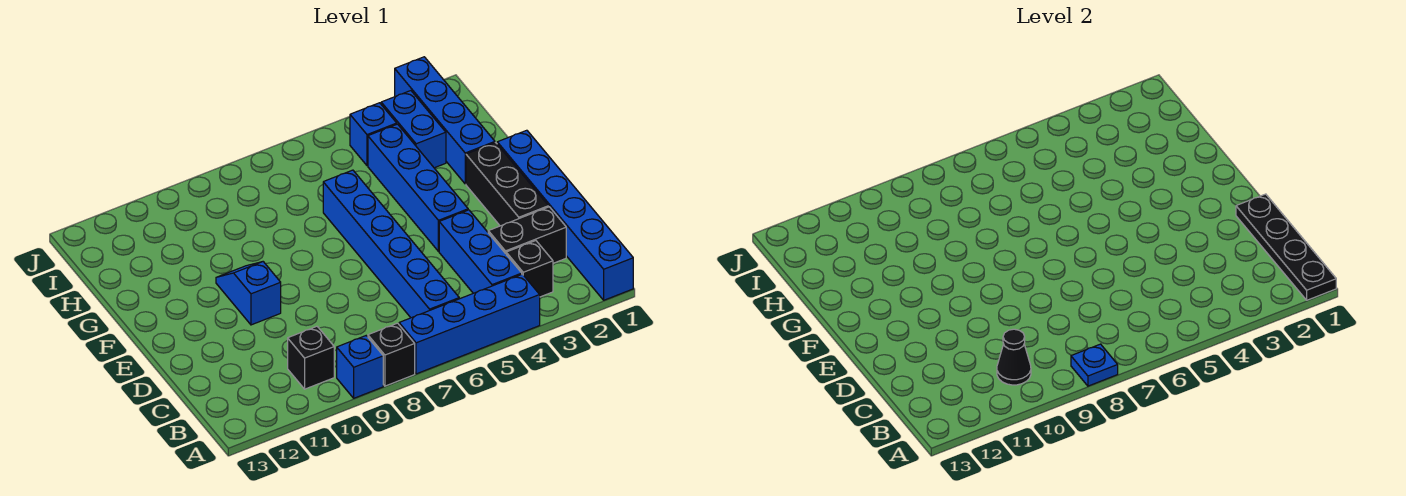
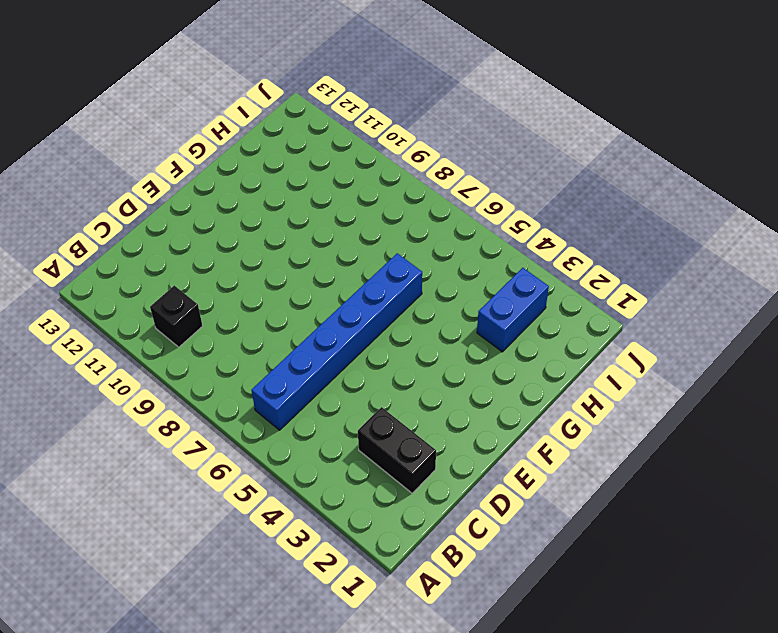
none -> blue brick A1:F1 level 1
none -> blue brick A4:A7 level 1
none -> black brick A8 level 1

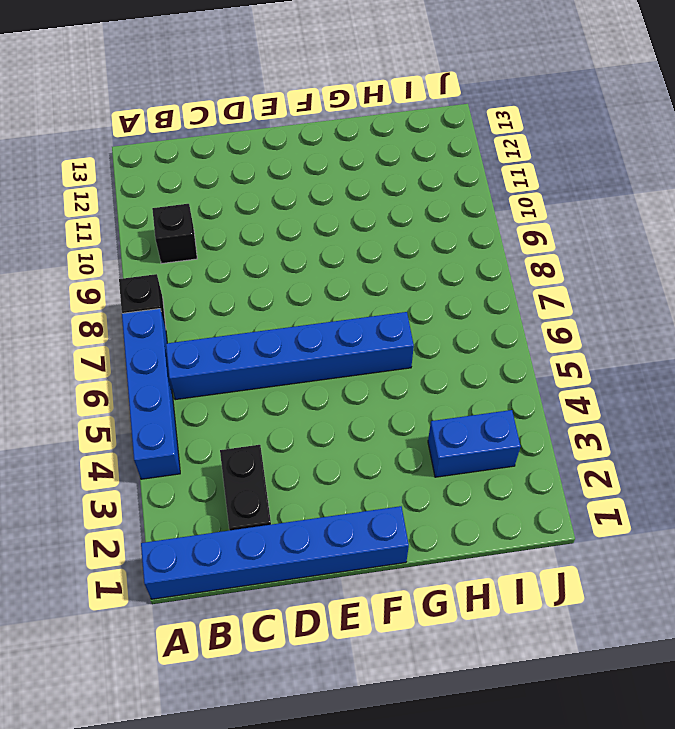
none -> blue brick A9 level 1
none -> black brick B3 level 1
none -> blue brick B4:D4 level 1

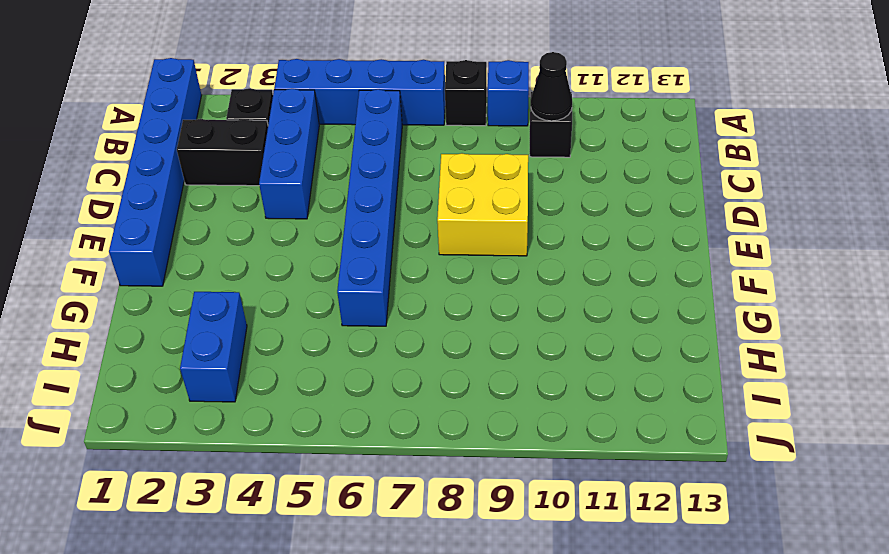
yellow brick D8:E9 level 1 -> none
none -> black brick D2:F2 level 1
none -> blue brick E4:H4 level 1
none -> blue slope E10:F10 level 1 top E

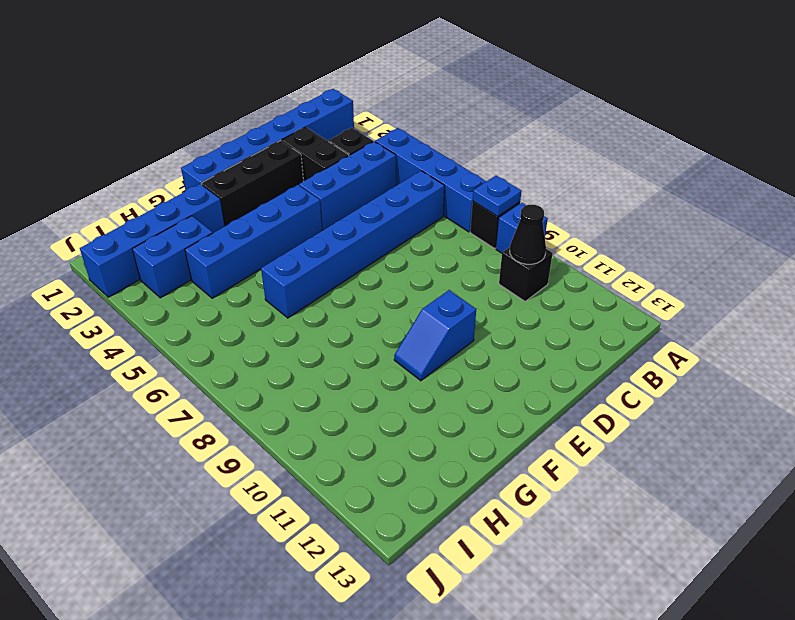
none -> blue brick I4 level 1
none -> black plate A1:D1 level 2

